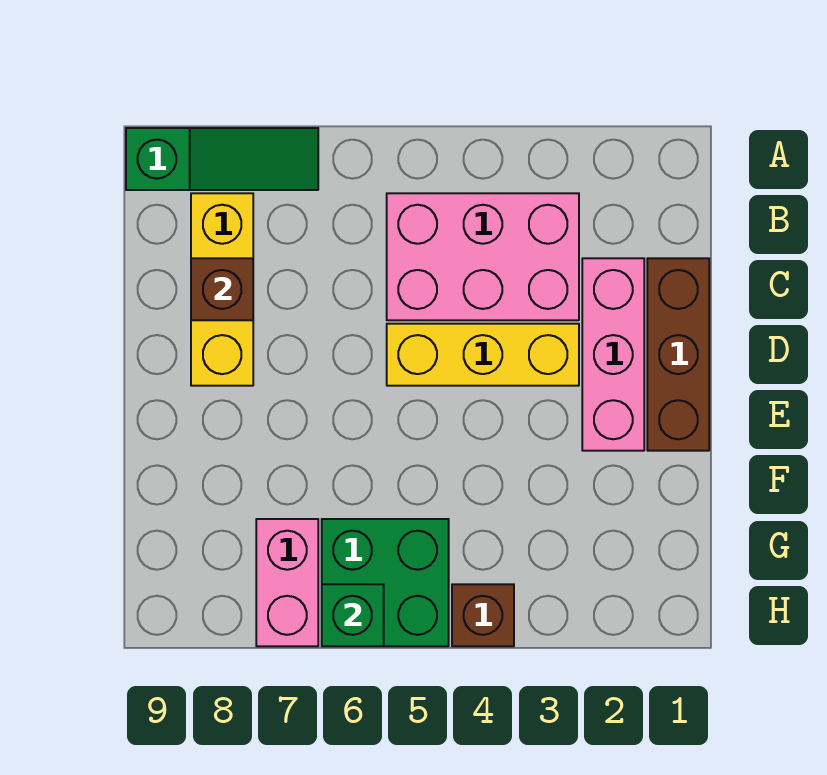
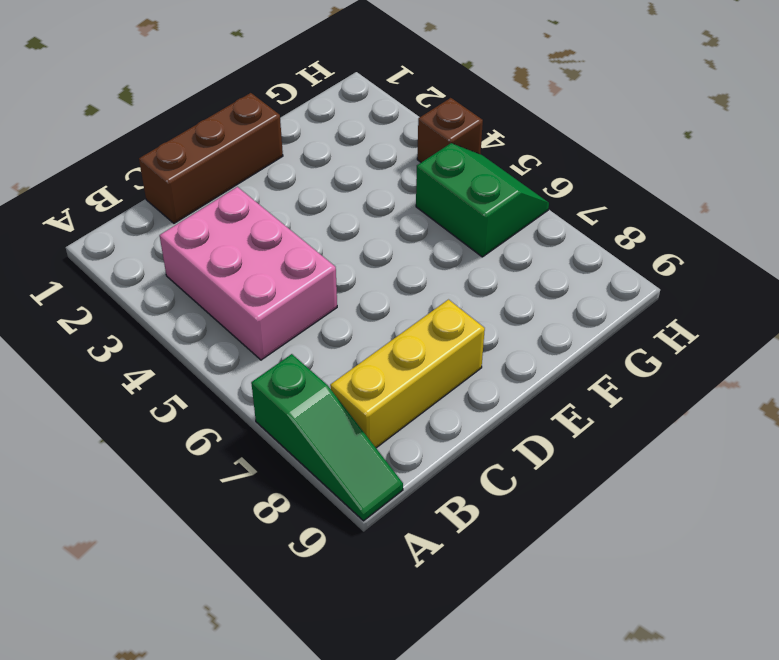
green slope A7:A9 level 1 top 7 -> green slope A7:A9 level 1 top 9
green slope G5:H6 level 1 top G -> green brick G5:H6 level 1
none -> pink brick C2:E2 level 1
none -> yellow brick D3:D5 level 1

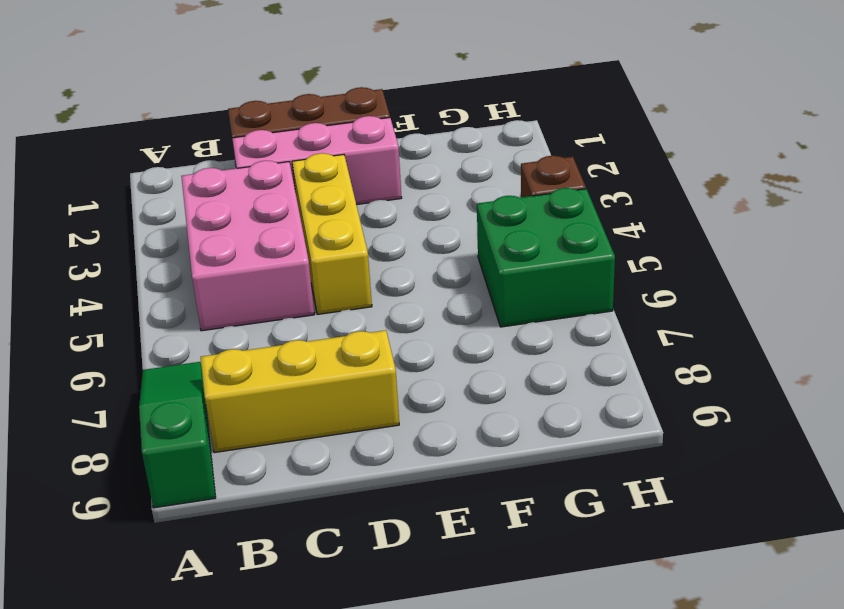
none -> pink brick G7:H7 level 1
none -> brown brick C8 level 2

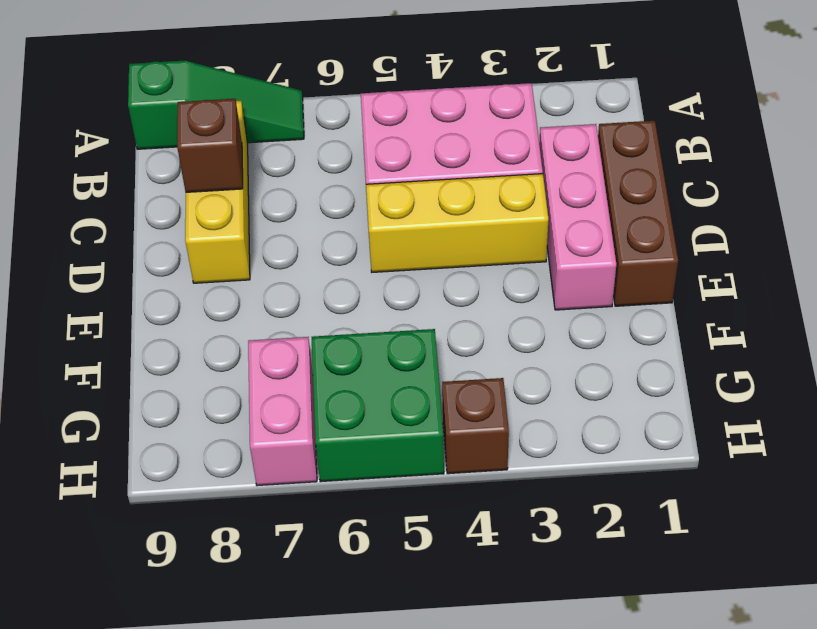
none -> green brick H6 level 2

